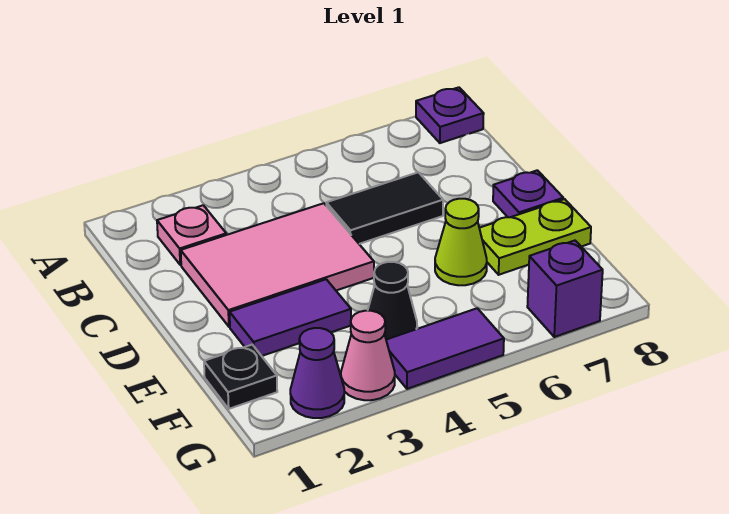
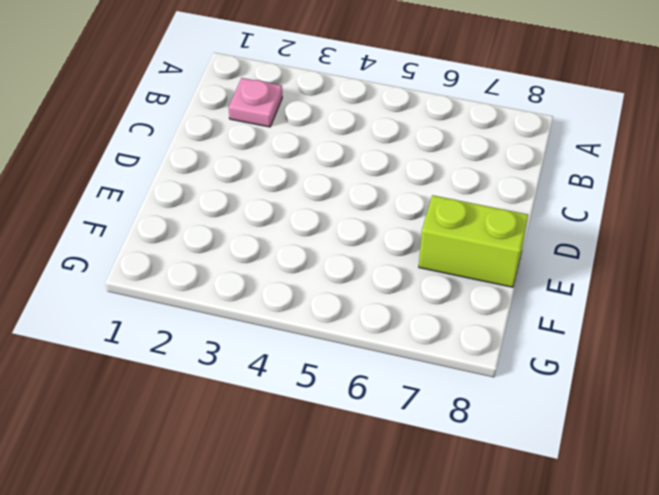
lime brick E7:E8 level 1 -> lime plate E7:E8 level 1
none -> purple plate A8 level 1
none -> pink tile C2:D4 level 1
none -> black tile C5:C6 level 1

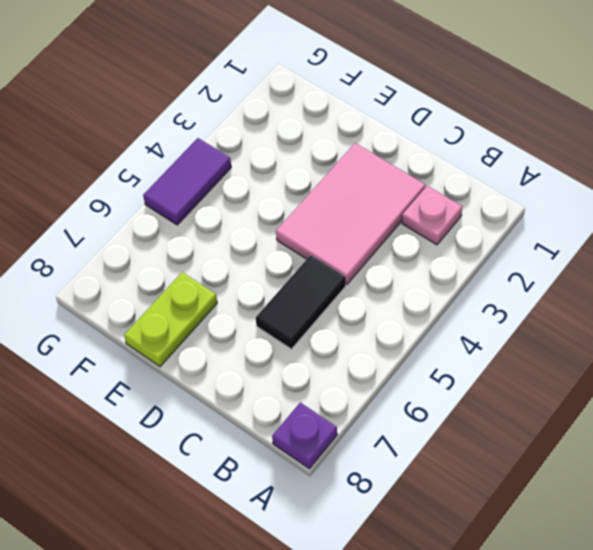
none -> purple plate D8 level 1
none -> purple tile E2:E3 level 1
none -> lime cone E6 level 1

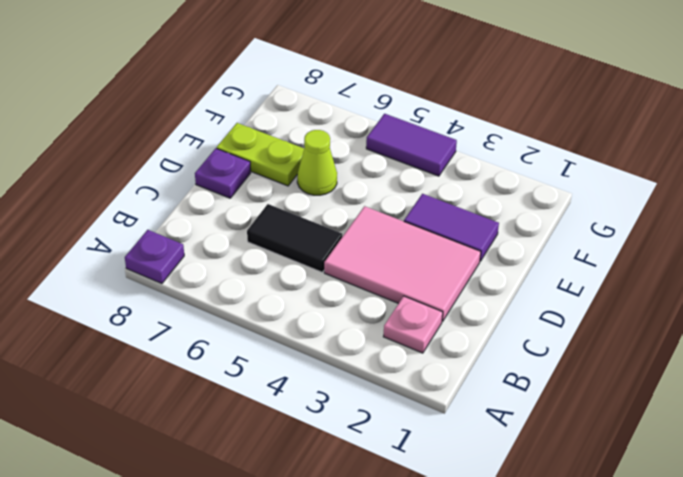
none -> black plate F1 level 1
none -> black cone F4 level 1
none -> purple cone G2 level 1

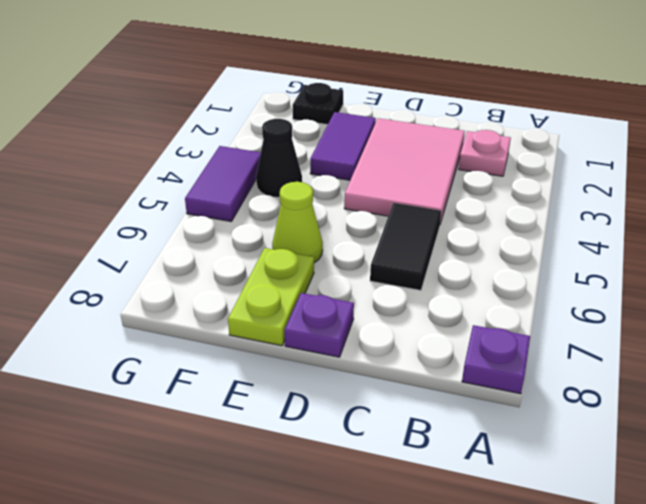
none -> purple cone G2 level 1
none -> pink cone G3 level 1
none -> purple brick G7 level 1

